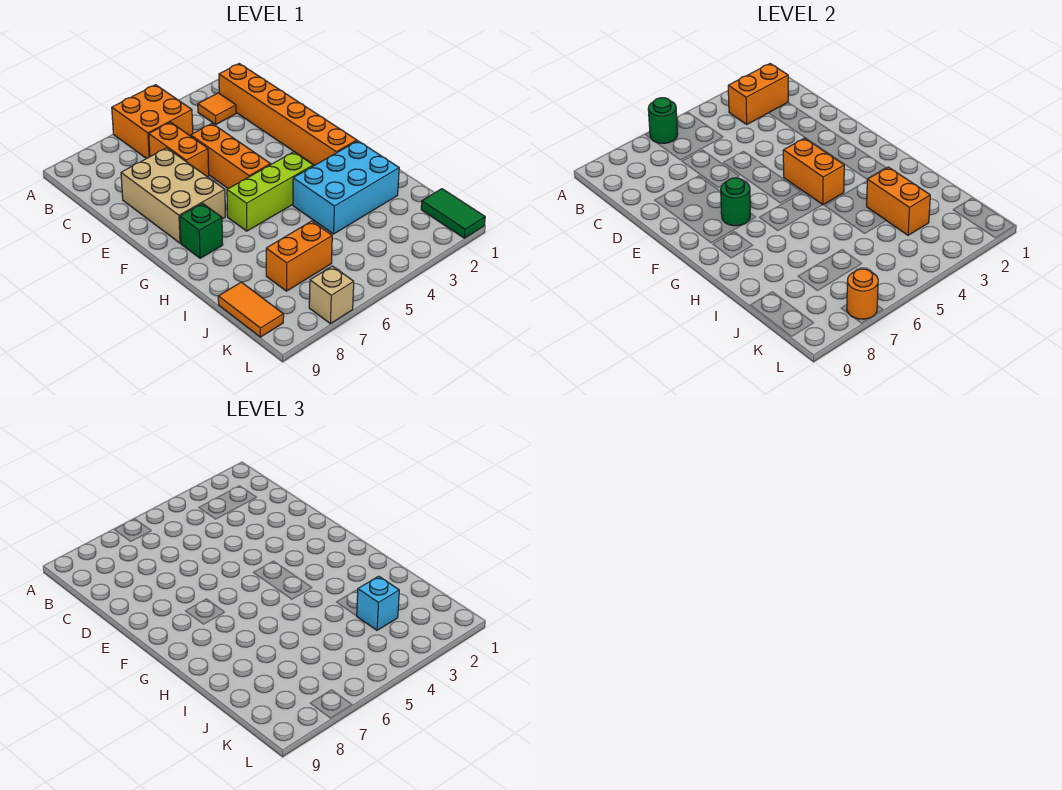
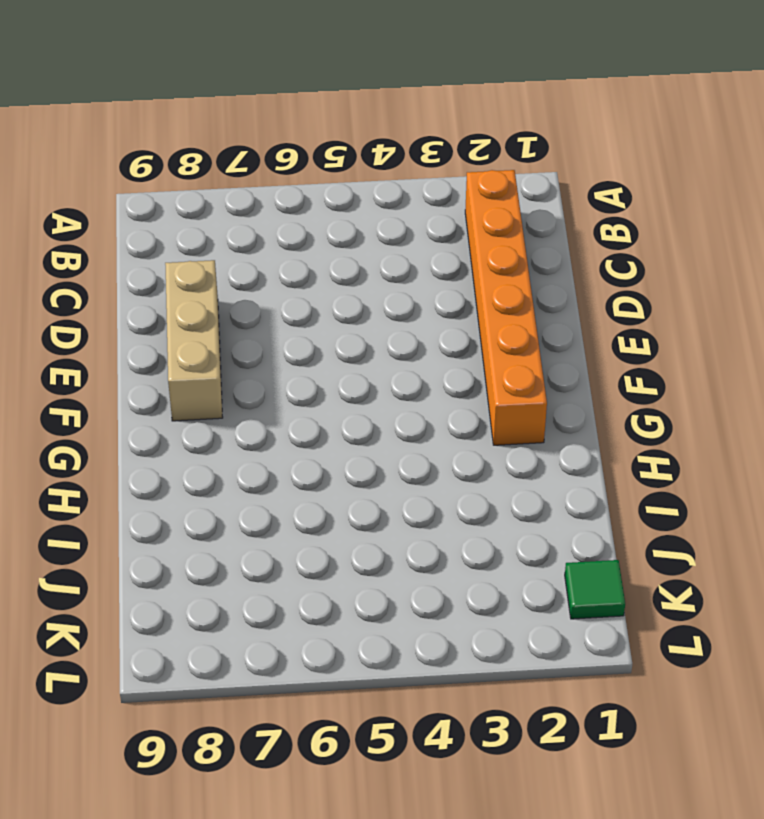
tan brick D8:F8 level 1 -> tan brick D7:F8 level 1
green tile K1 level 1 -> green tile K1:L1 level 1
none -> orange brick A5:B6 level 1
none -> orange tile B3 level 1
none -> orange brick C6:D6 level 1

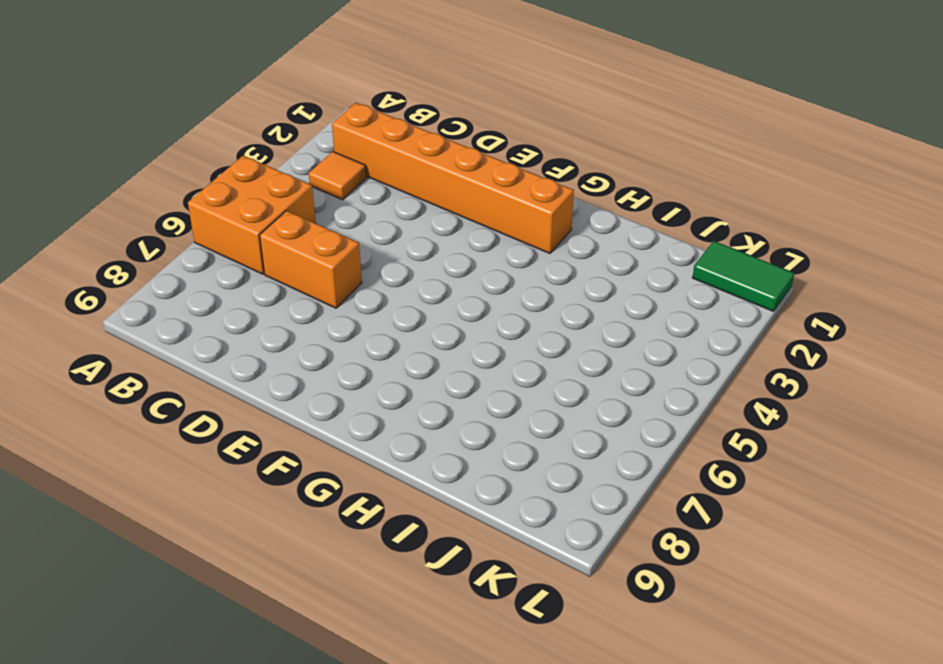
none -> orange brick D5:F5 level 1
none -> tan brick D7:F8 level 1
none -> lime brick G4:G6 level 1

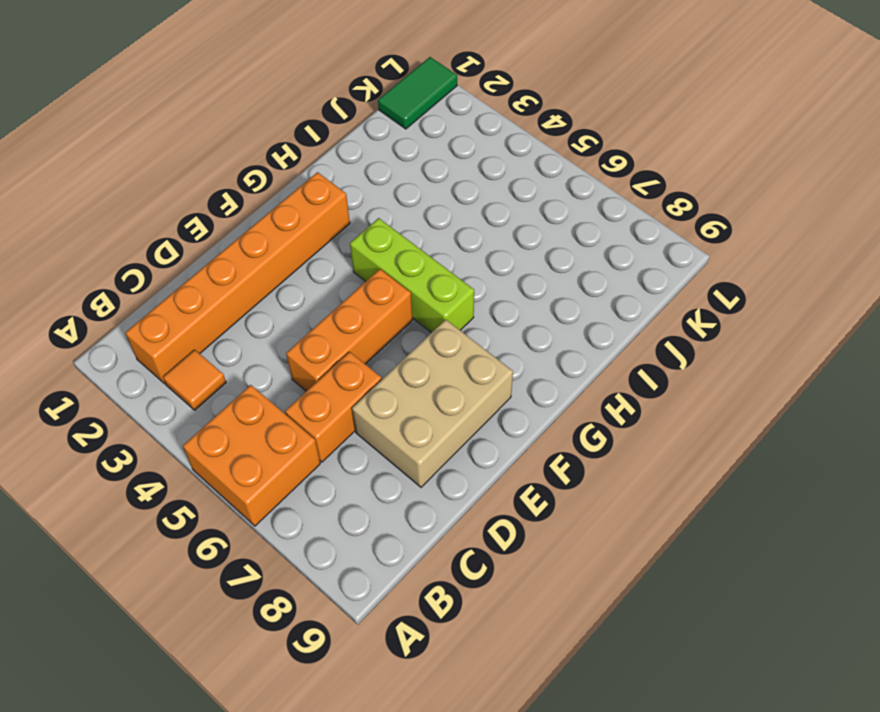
none -> green brick G8 level 1
none -> cyan brick H2:I4 level 1
none -> orange brick J6:J7 level 1

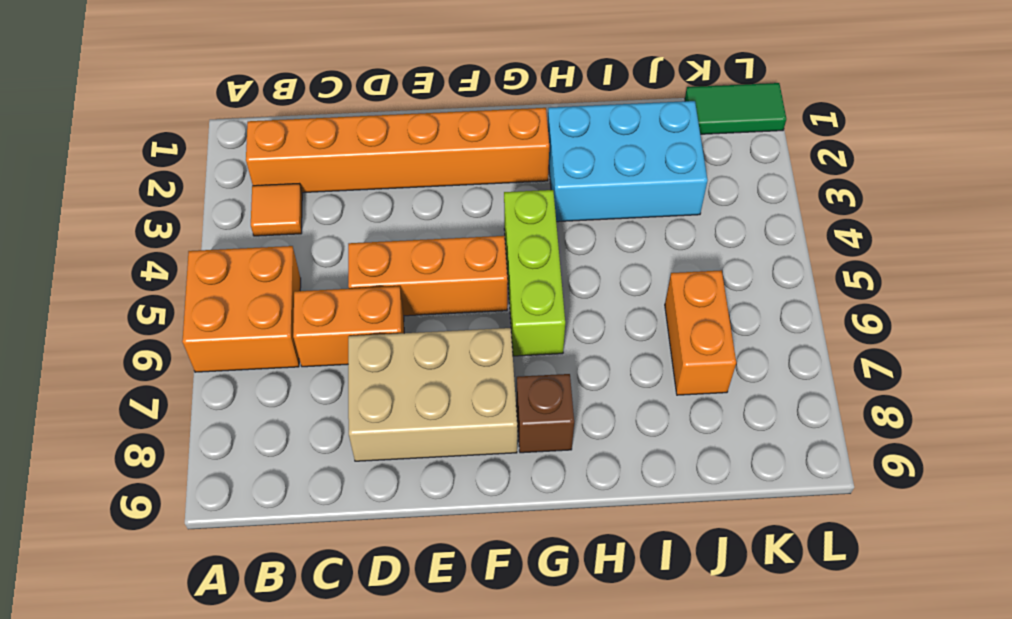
brown brick G8 level 1 -> green brick G8 level 1
cyan brick H2:J3 level 1 -> cyan brick H2:I4 level 1
none -> orange tile J9:K9 level 1
none -> tan brick L7 level 1
none -> green round brick A6 level 2

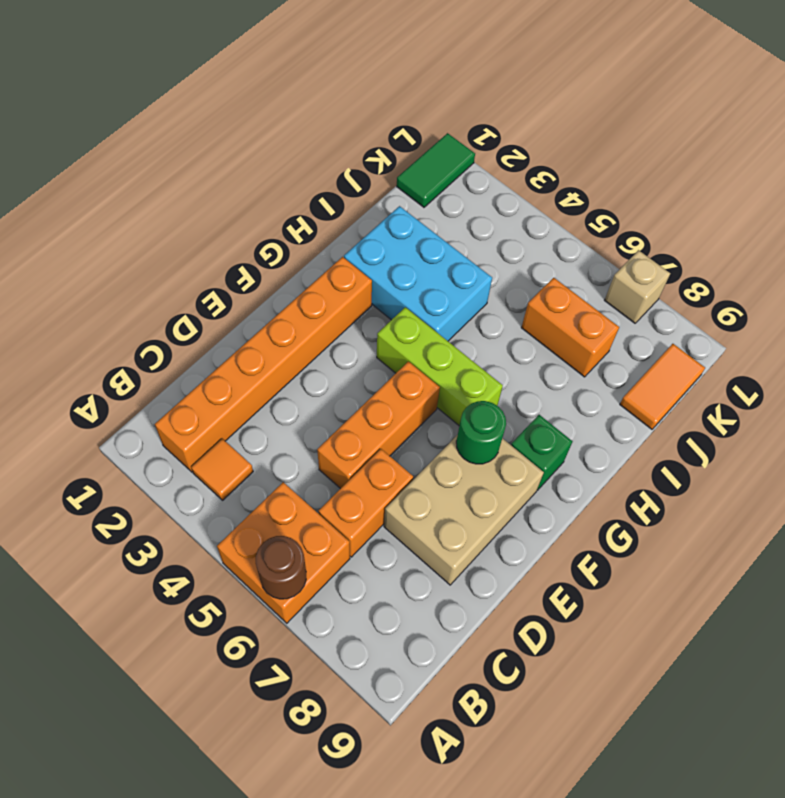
brown round brick A6 level 2 -> green round brick A6 level 2
none -> orange brick B2:B3 level 2
none -> orange brick F4:G4 level 2
none -> orange brick I3:J3 level 2

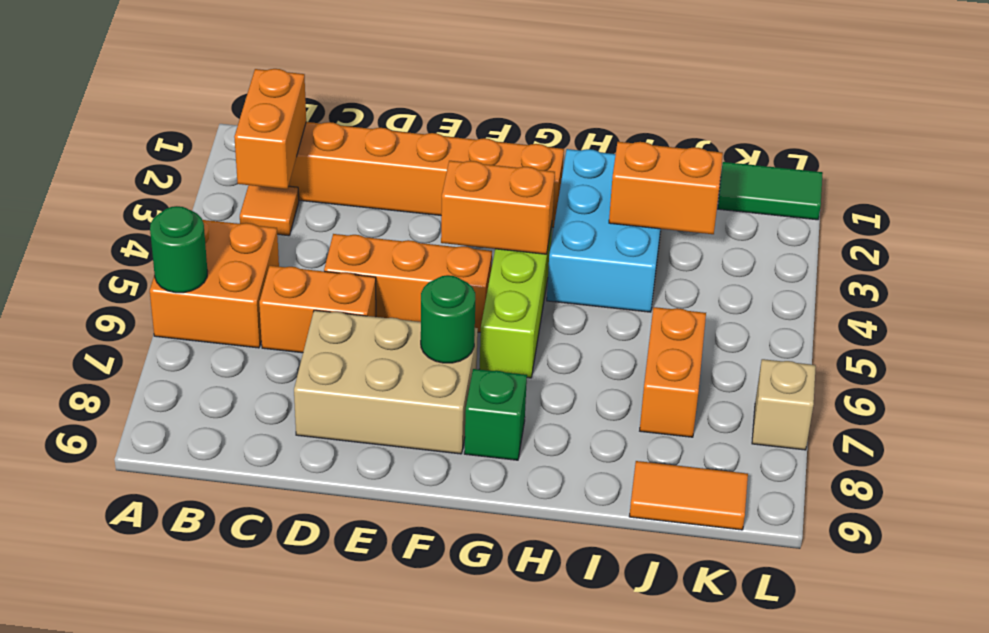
none -> orange round brick L7 level 2
none -> cyan brick J3 level 3

